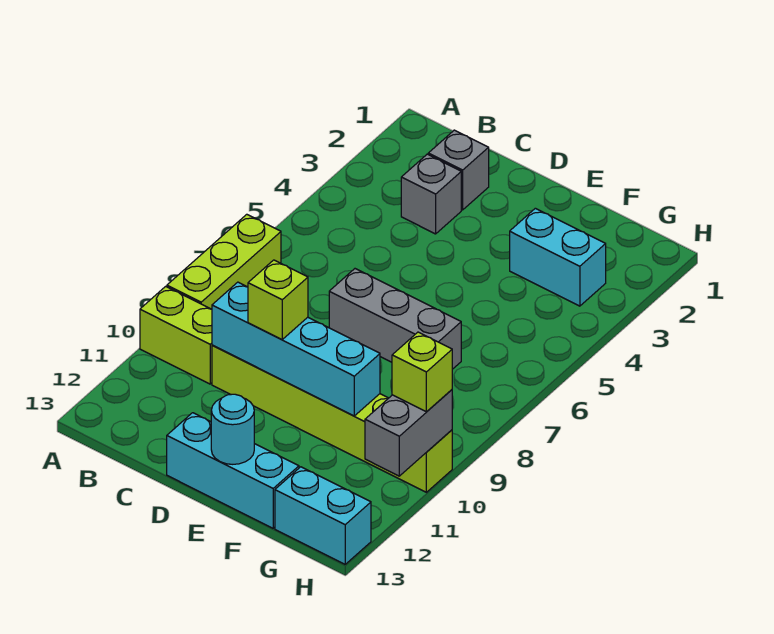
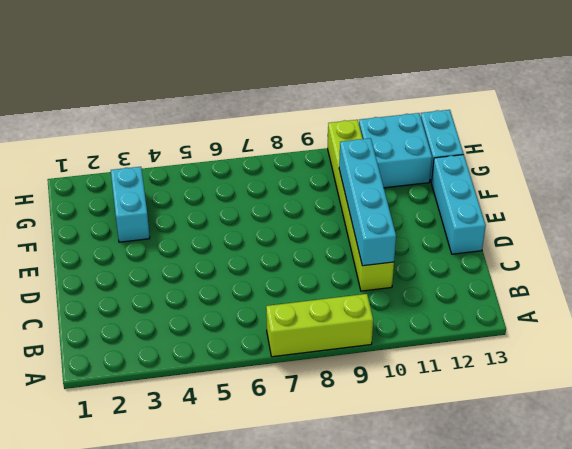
cyan brick G11:H12 level 1 -> none
none -> lime brick A10:B10 level 1
none -> grey brick C2 level 1
none -> grey brick C3 level 1

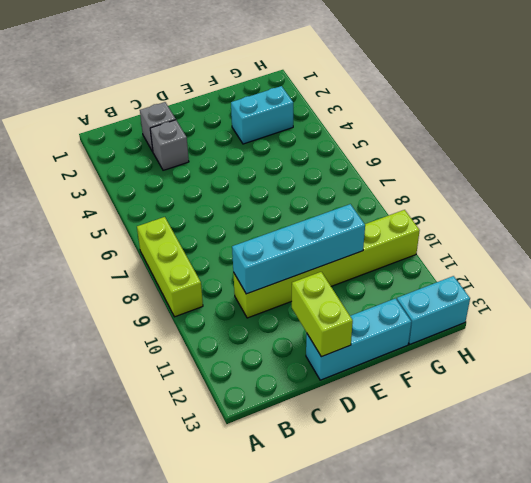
lime brick D12:D13 level 2 -> lime brick A10:B10 level 1
none -> grey brick D7:F7 level 1
none -> cyan round brick E13 level 2
none -> grey brick H10:H11 level 2

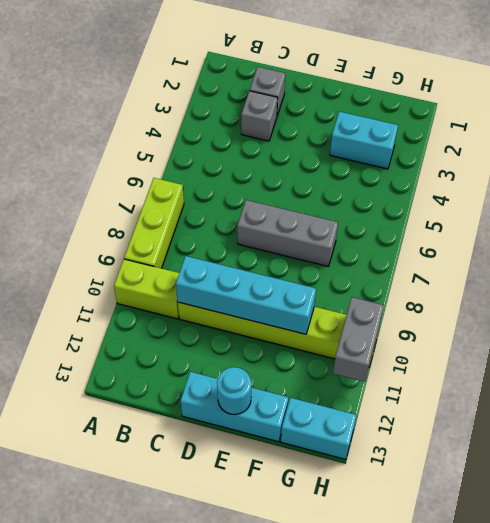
none -> lime brick D10 level 3
none -> lime brick H10 level 3

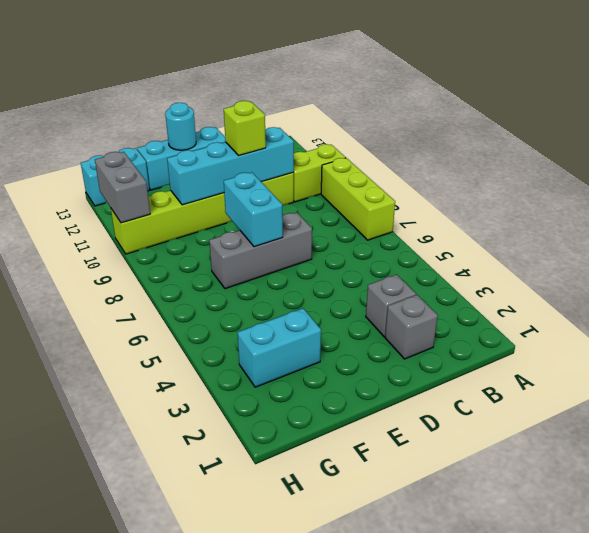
cyan brick E7:E8 level 2 -> none
none -> lime brick H10 level 3

